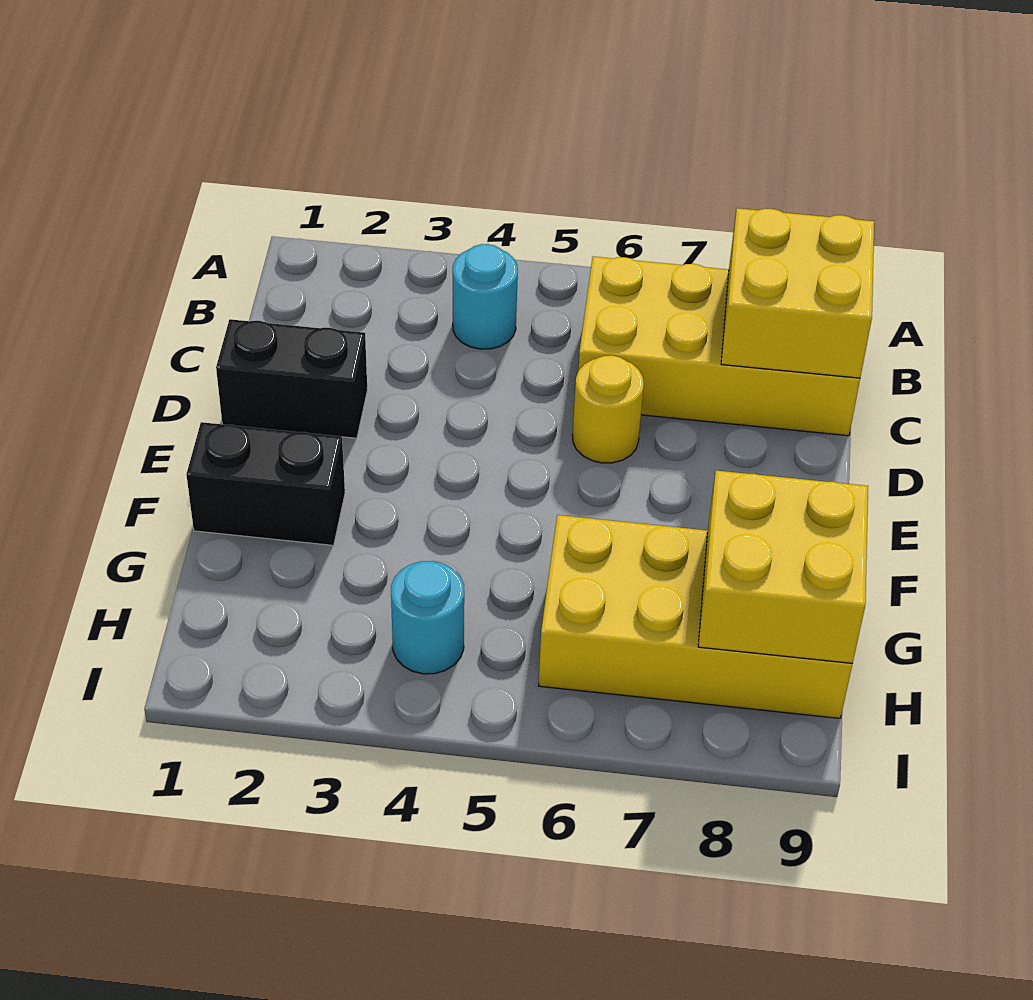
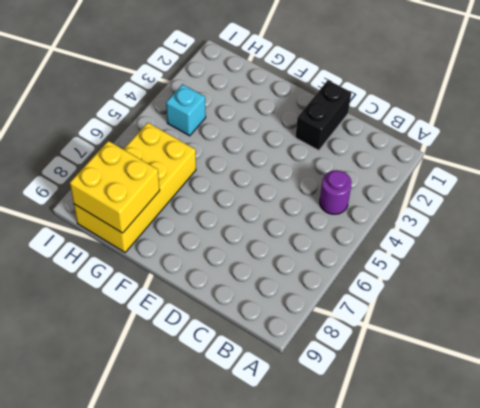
purple round brick B4 level 1 -> cyan round brick B4 level 1
cyan brick H4 level 1 -> cyan round brick H4 level 1
none -> yellow brick B6:C9 level 1
none -> yellow round brick D6 level 1

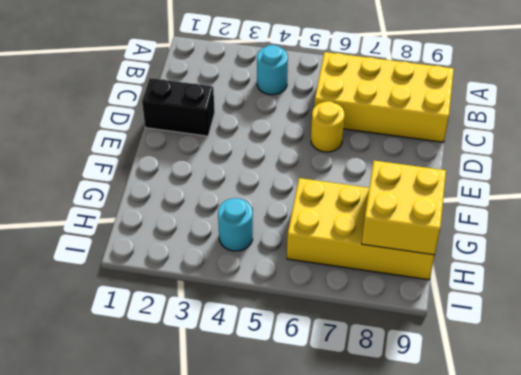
none -> black brick F1:F2 level 1
none -> yellow brick B8:C9 level 2

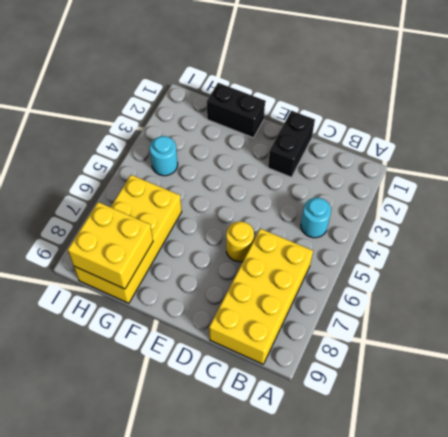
black brick F1:G1 level 1 -> black brick F1:F2 level 1
none -> yellow brick B8:C9 level 2

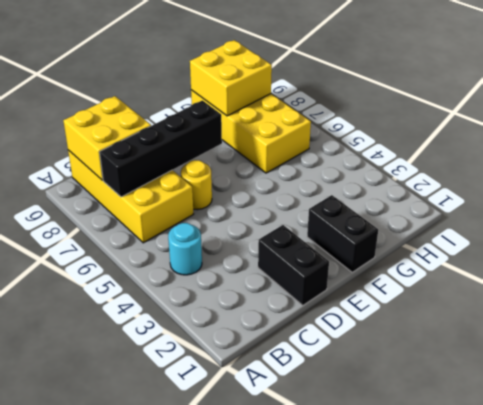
black brick B7:E7 level 2 -> none
none -> cyan round brick H4 level 1

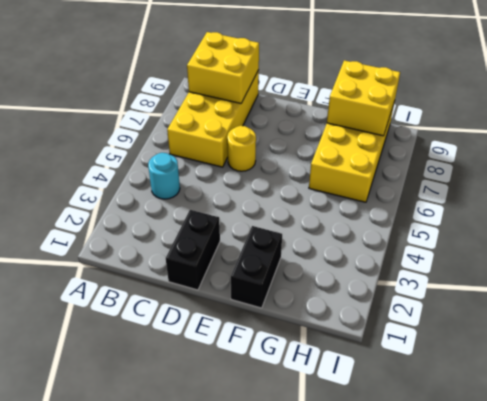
none -> cyan round brick H4 level 1

